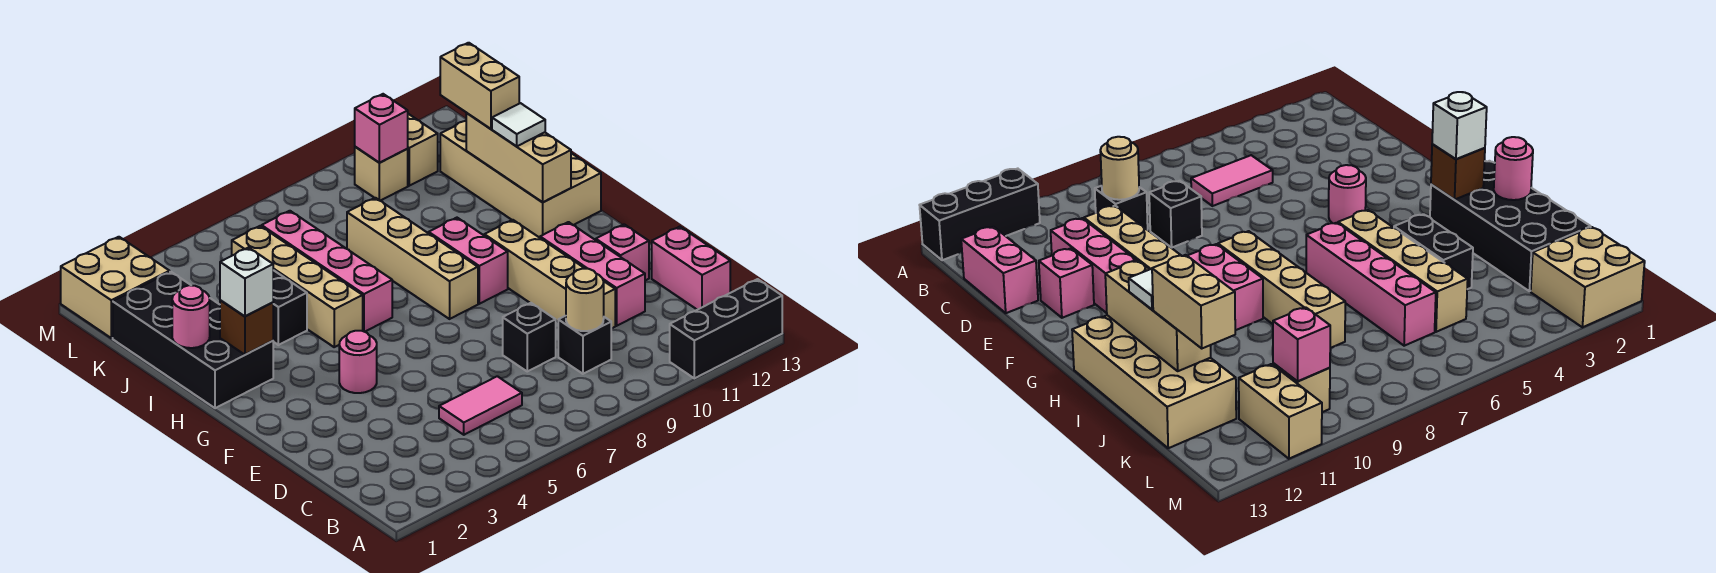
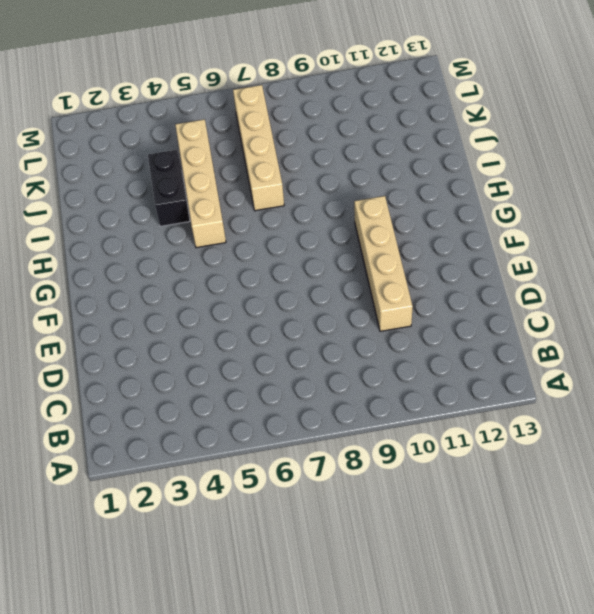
tan brick I7:L7 level 1 -> tan brick G8:J8 level 1
none -> black brick A11:A13 level 1
none -> pink tile C5:C6 level 1
none -> black brick C9 level 1

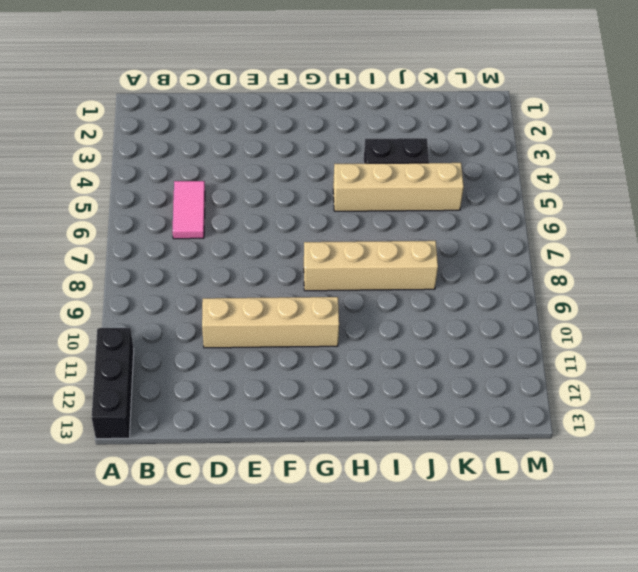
none -> black brick C9 level 1
none -> pink brick C13:D13 level 1
none -> black brick D8 level 1

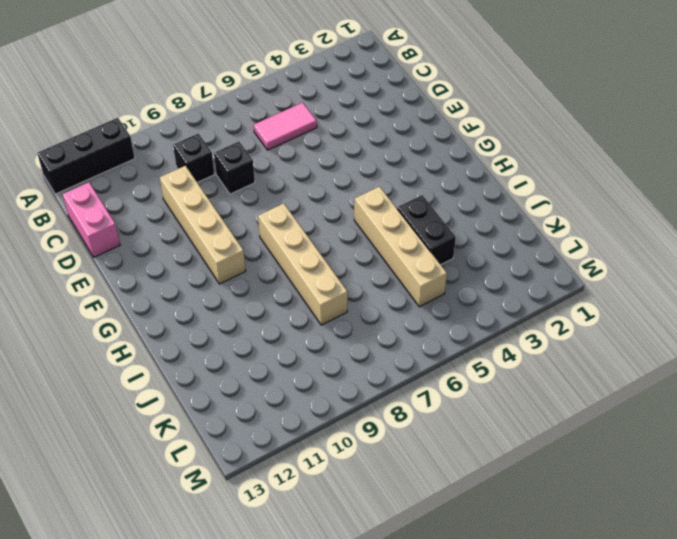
none -> pink brick D11:F11 level 1
none -> pink brick E12 level 1
none -> pink round brick F4 level 1

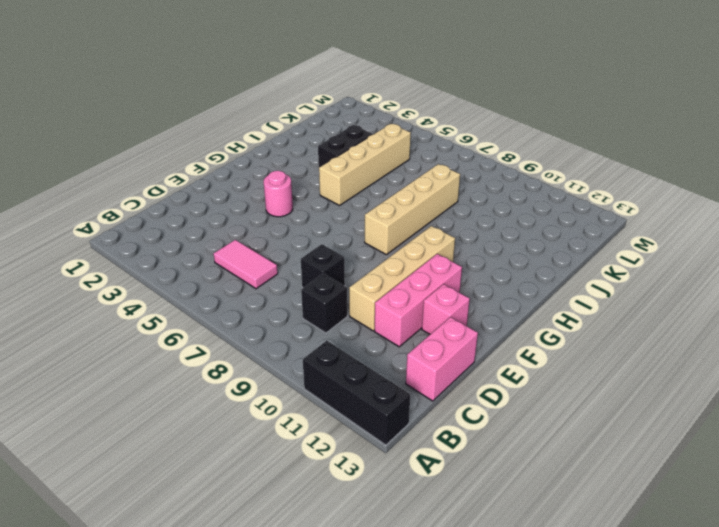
none -> pink brick G9:H9 level 1
none -> black brick H1:K2 level 1
none -> pink brick H6:K6 level 1

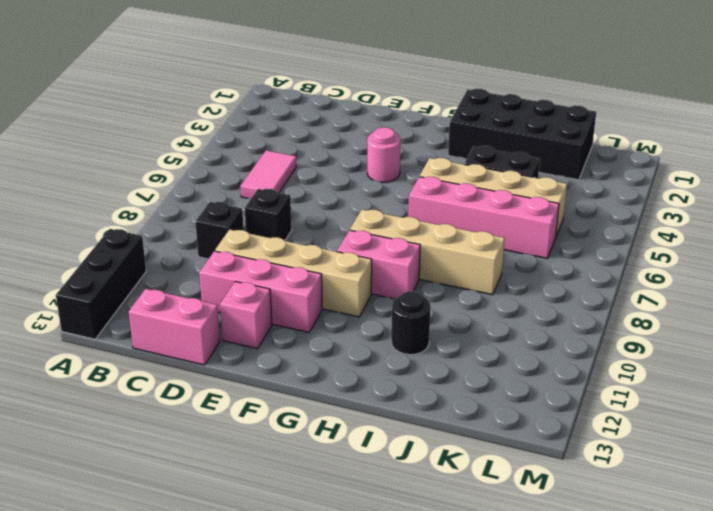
black round brick I11 level 1 -> none
none -> tan brick H12:K13 level 1
none -> tan brick L1:M2 level 1
none -> tan brick L10 level 1

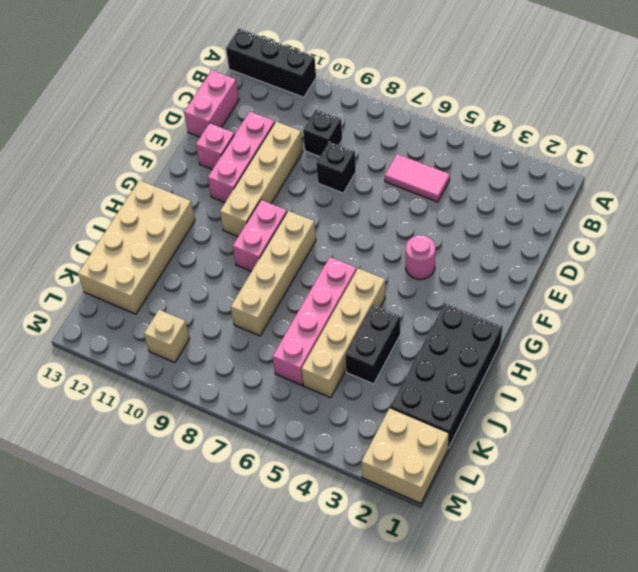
none -> tan brick L11:M11 level 1
none -> tan round brick C9 level 2
none -> brown brick H2 level 2

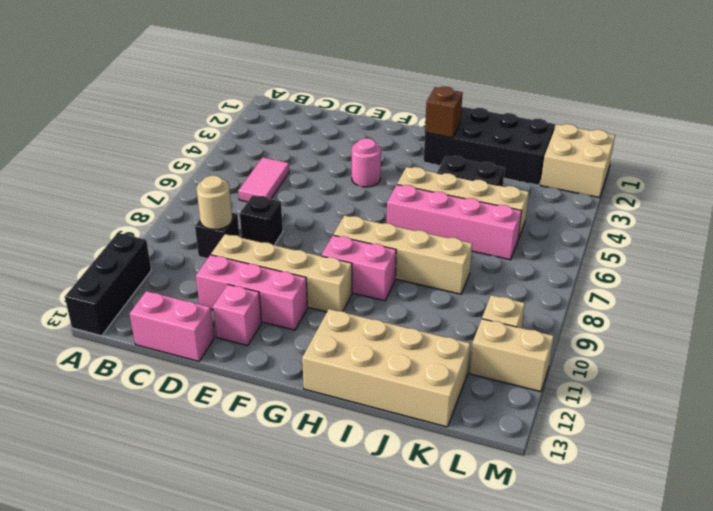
none -> tan brick H12:J12 level 2
none -> pink round brick I1 level 2
none -> pink brick L10 level 2

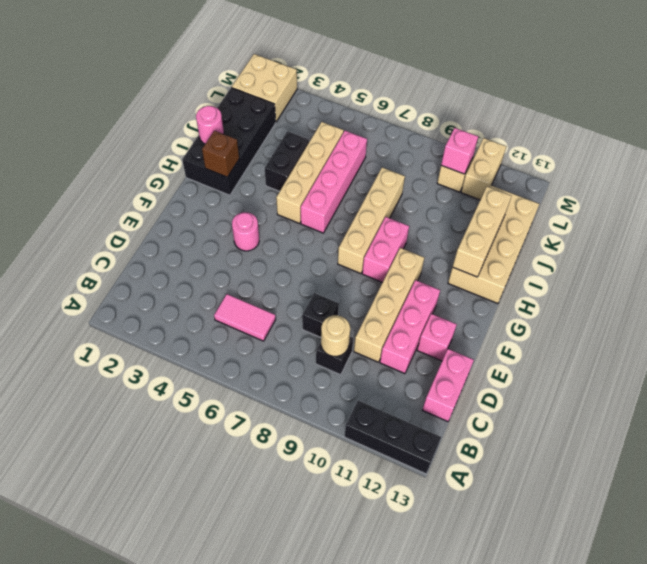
none -> white brick H2 level 3
none -> white tile I12 level 3
none -> tan brick J12:K12 level 3

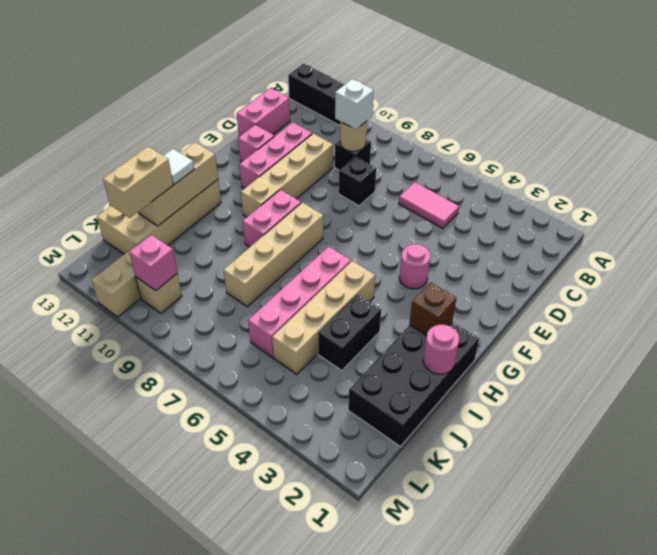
white brick C9 level 3 -> white brick H2 level 3
none -> tan brick L1:M2 level 1

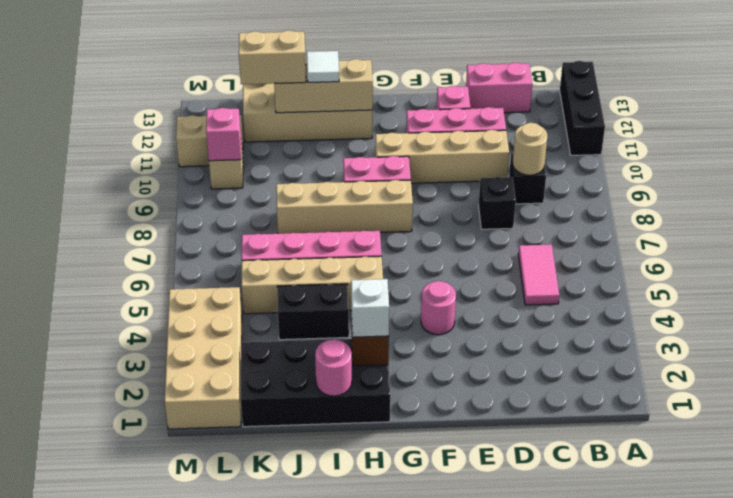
tan brick L1:M4 level 1 -> tan brick L1:M2 level 1

